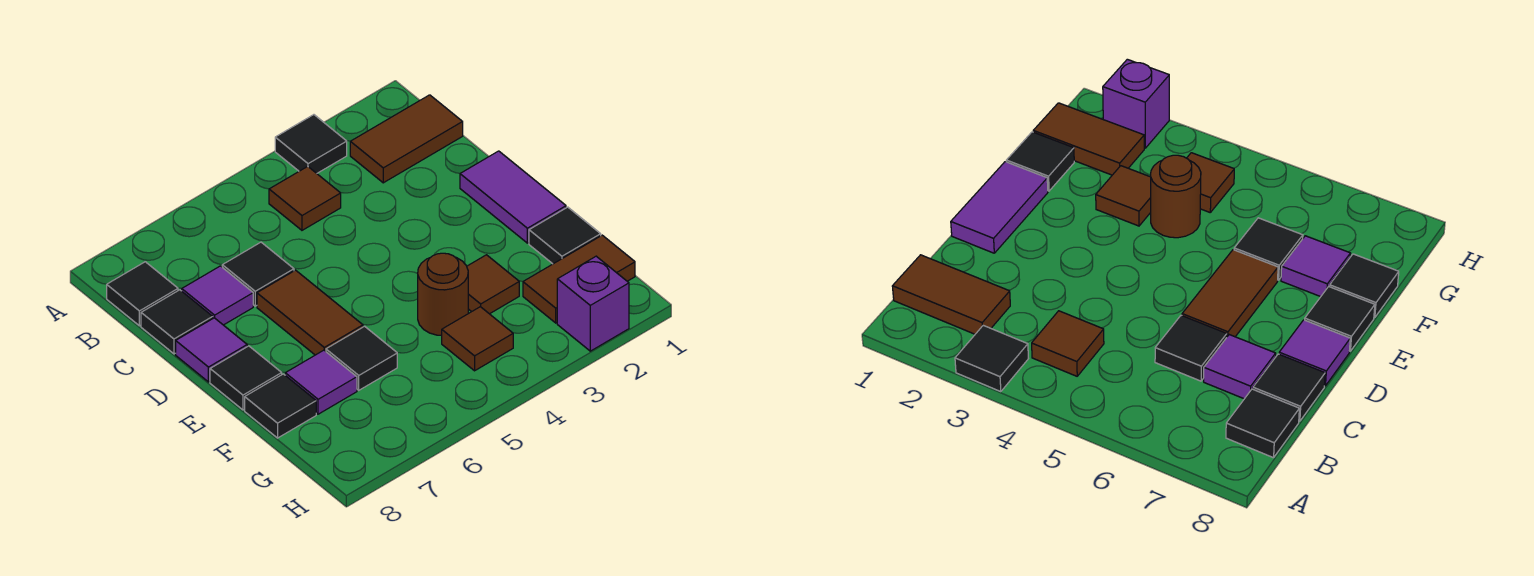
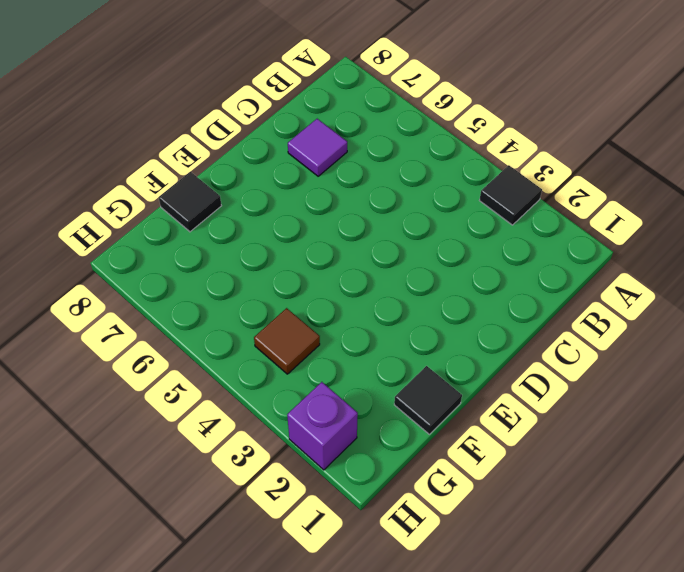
none -> brown tile B1:B2 level 1
none -> brown tile B4 level 1
none -> black tile B8 level 1

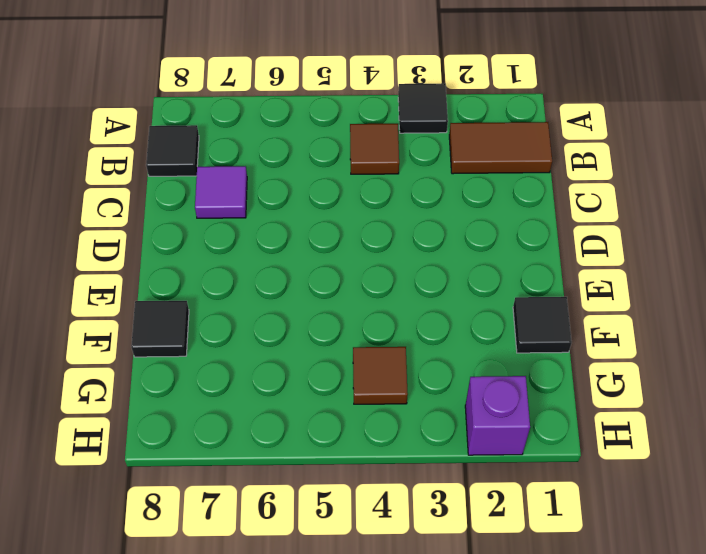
none -> black tile C6 level 1
none -> black tile C8 level 1
none -> purple tile D1:E1 level 1

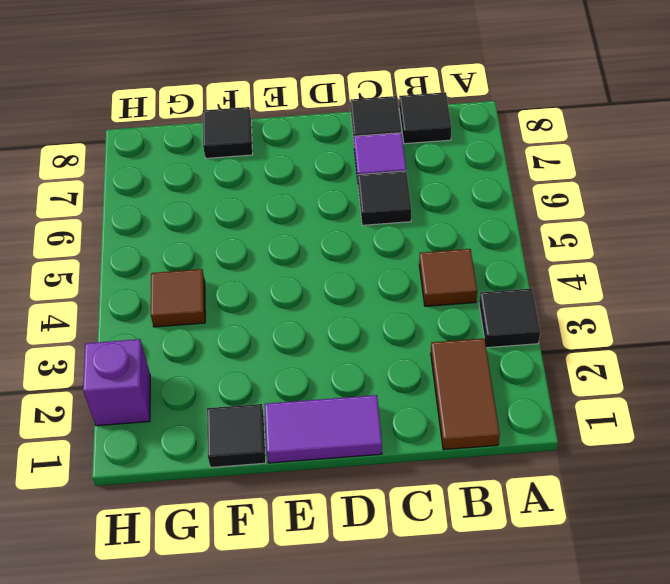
none -> brown tile D6:E6 level 1
none -> purple tile D8 level 1
none -> black tile E8 level 1

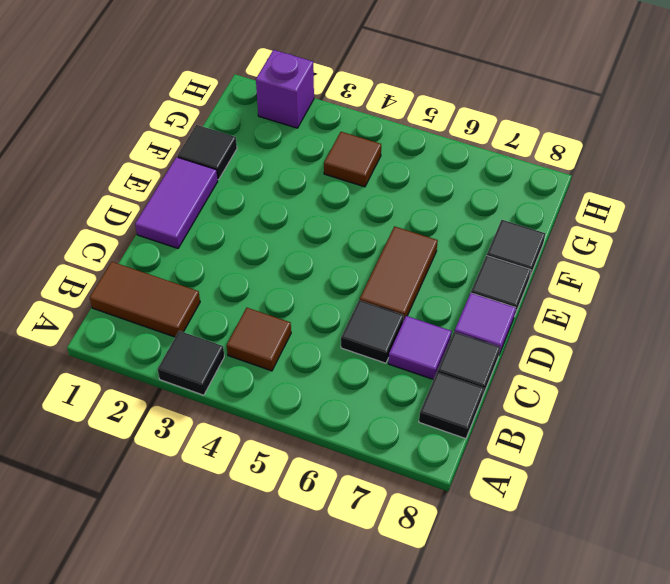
none -> brown tile F3 level 1
none -> brown round brick F4 level 1
none -> black tile F6 level 1

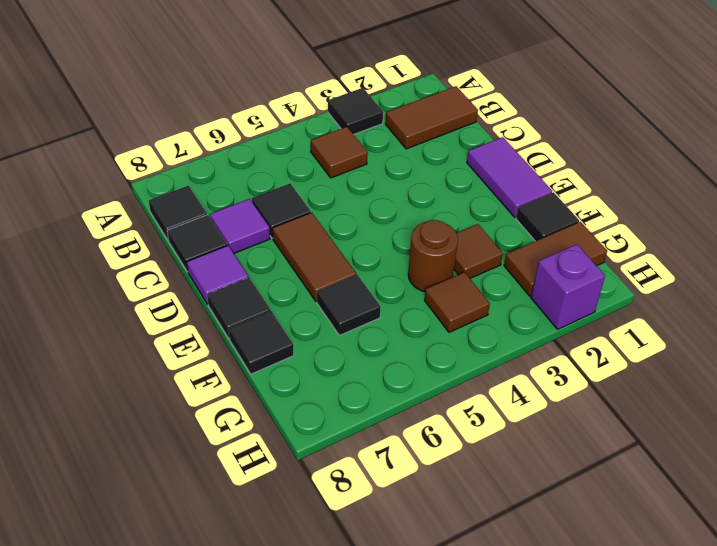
none -> purple tile F7 level 1

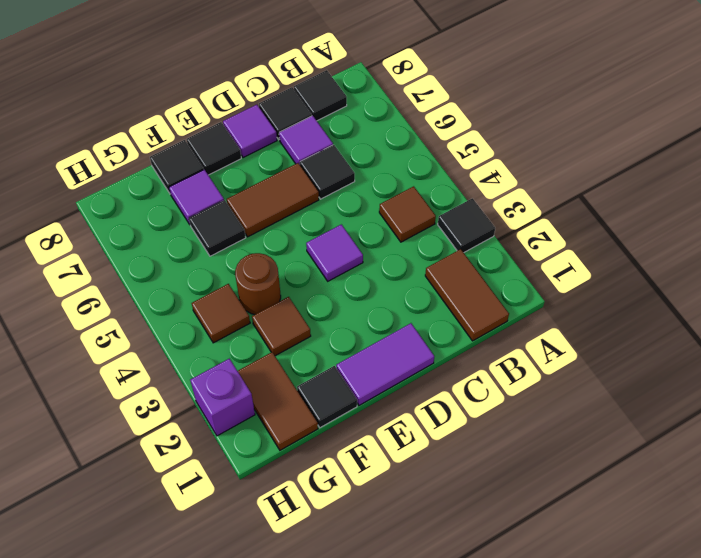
purple tile D4 level 1 -> none

